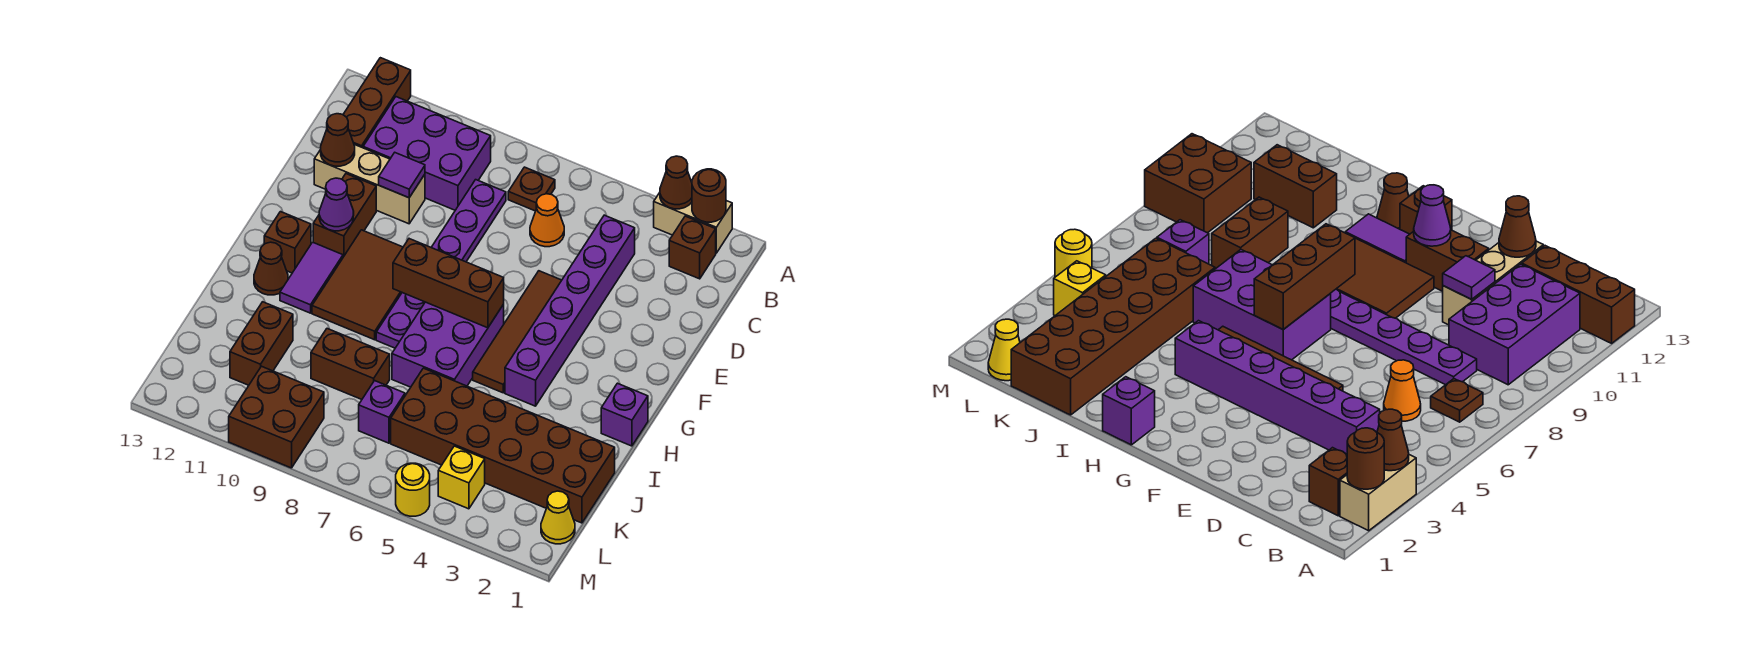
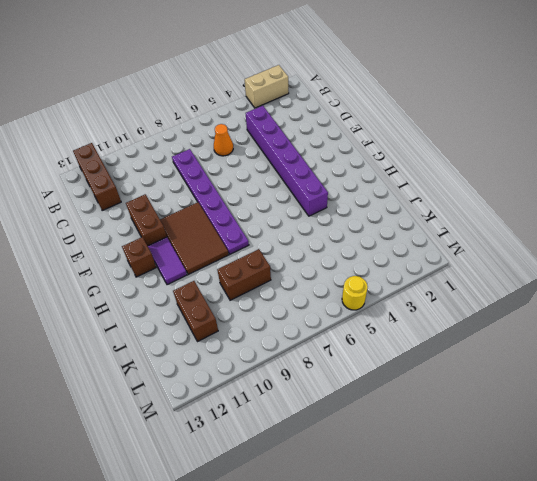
none -> brown brick B2 level 1
none -> brown plate B7 level 1
none -> purple brick B9:C11 level 1
none -> tan brick D10:D12 level 1

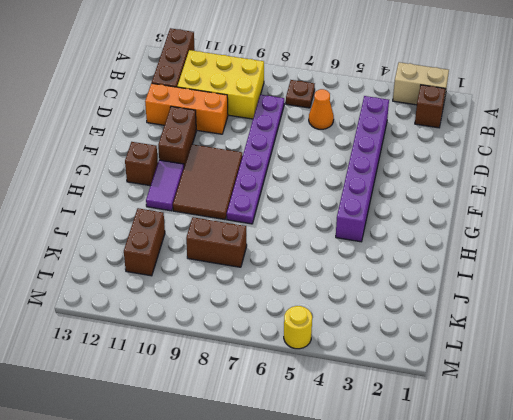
yellow brick B9:C11 level 1 -> purple brick B9:C11 level 1
orange brick D10:D12 level 1 -> tan brick D10:D12 level 1
none -> brown tile E5:H5 level 1
none -> purple brick G6:I7 level 1
none -> purple brick H1 level 1
none -> brown cone H12 level 1

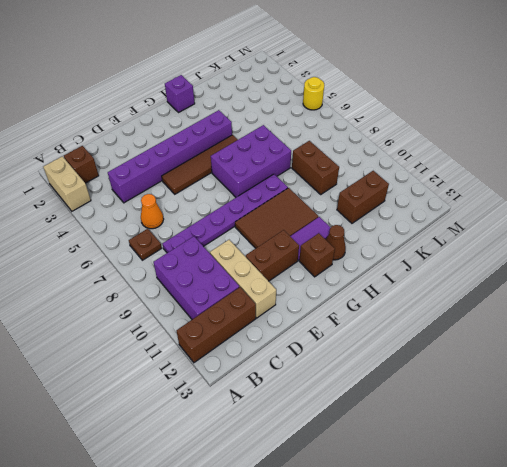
none -> brown brick J1:K6 level 1
none -> purple brick K7 level 1
none -> yellow cone L1 level 1
none -> yellow brick L4 level 1

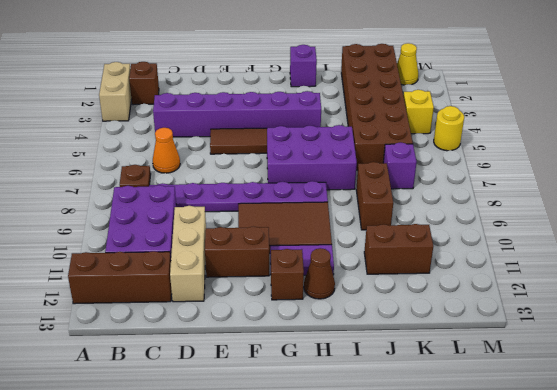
none -> brown brick L9:M10 level 1
none -> brown round brick A2 level 2
none -> brown cone A3 level 2
none -> purple tile D10 level 2

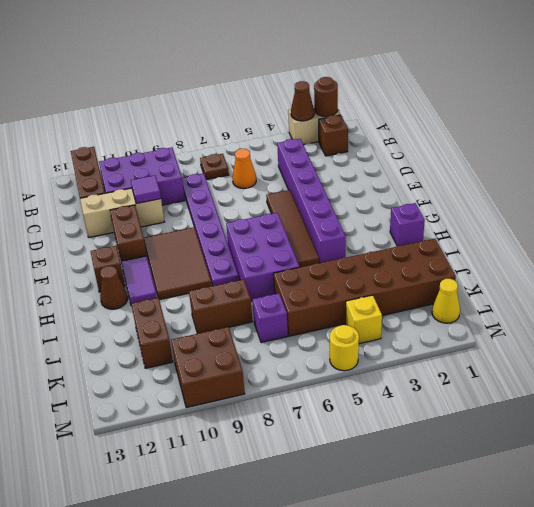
none -> brown cone D12 level 2
none -> purple cone F11 level 2
none -> brown brick G6:G8 level 2

